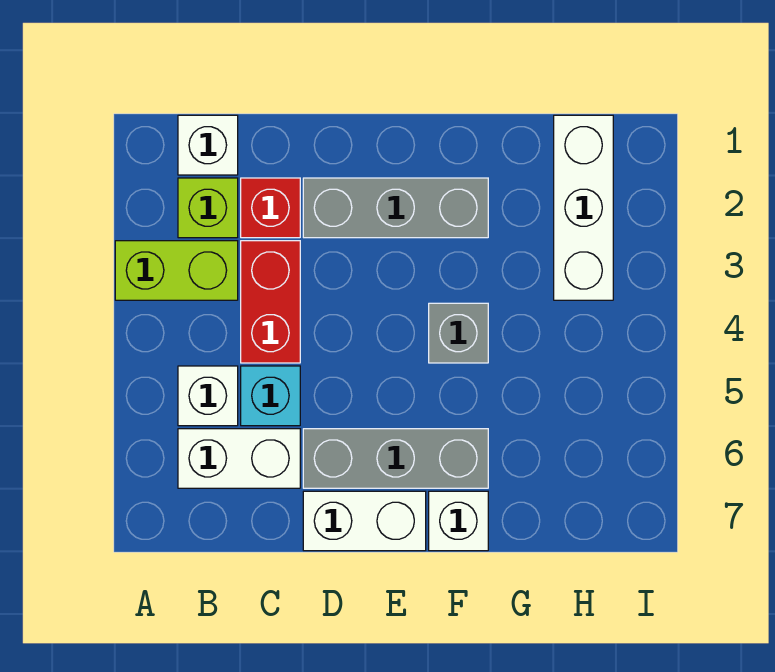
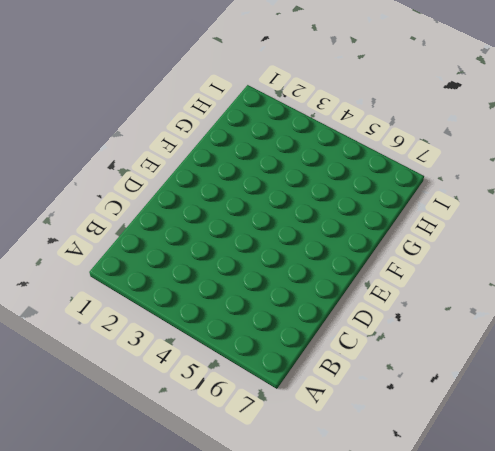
none -> lime brick A3:B3 level 1
none -> white brick B1 level 1
none -> lime brick B2 level 1

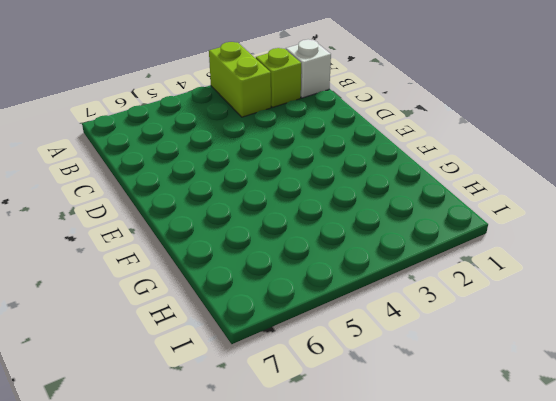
none -> white brick B5 level 1
none -> white brick B6:C6 level 1
none -> red brick C2 level 1

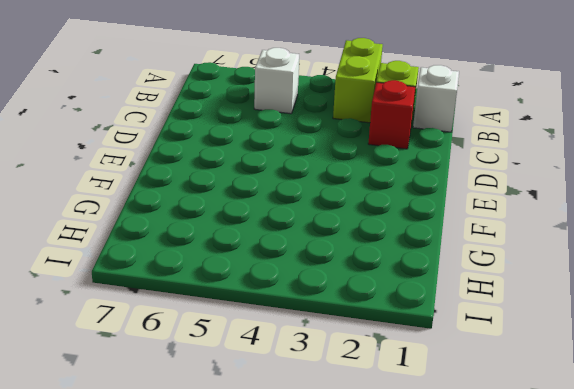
none -> white brick B6:C6 level 1
none -> red brick C3:C4 level 1
none -> cyan brick C5 level 1

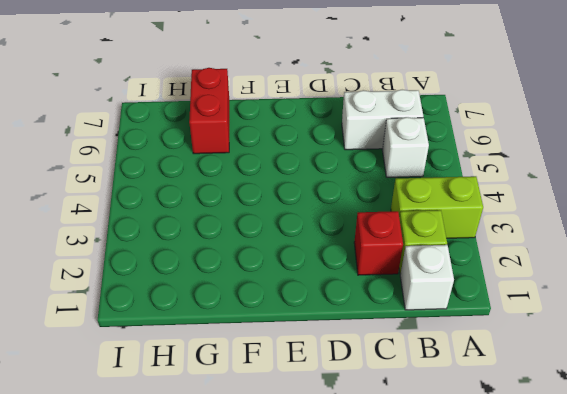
red brick G6:G7 level 1 -> red brick C3:C4 level 1
none -> cyan brick C5 level 1
none -> grey brick D2:F2 level 1
none -> grey brick D6:F6 level 1

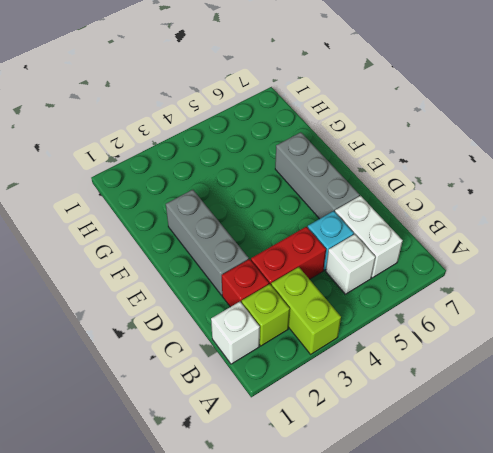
none -> white brick D7:E7 level 1
none -> grey brick F4 level 1
none -> white brick F7 level 1

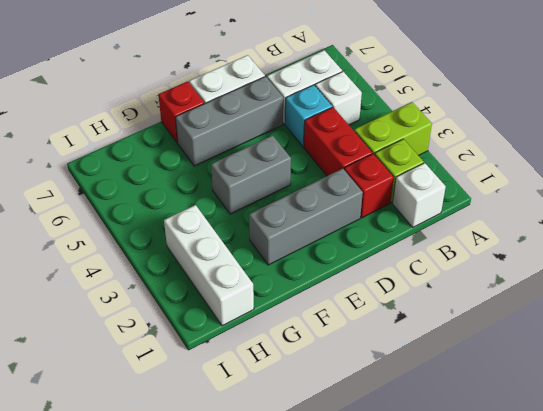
grey brick E4:F4 level 1 -> grey brick F4 level 1
red brick F7 level 1 -> white brick F7 level 1

